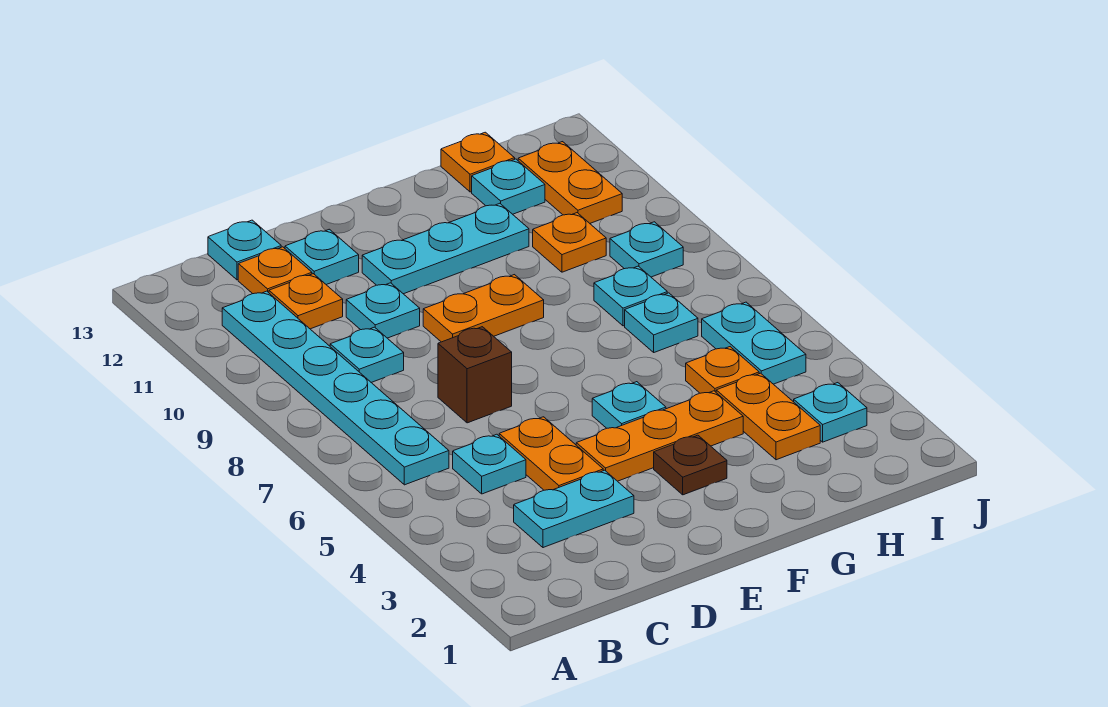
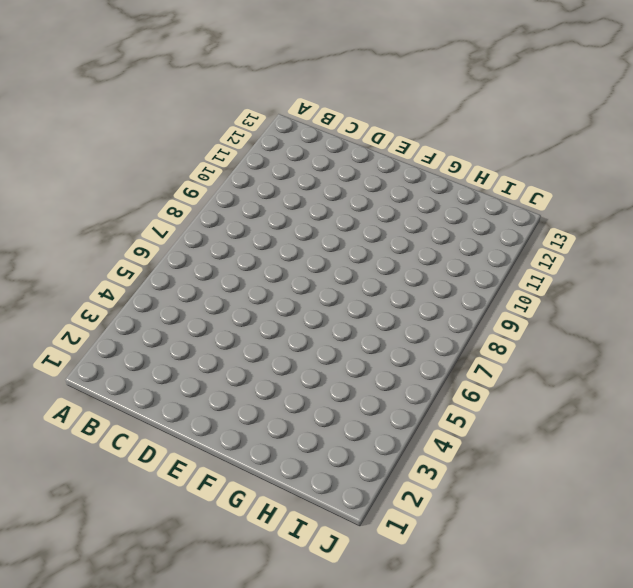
none -> cyan plate B6:B11 level 1
none -> cyan plate C3:D3 level 1
none -> cyan plate C5 level 1

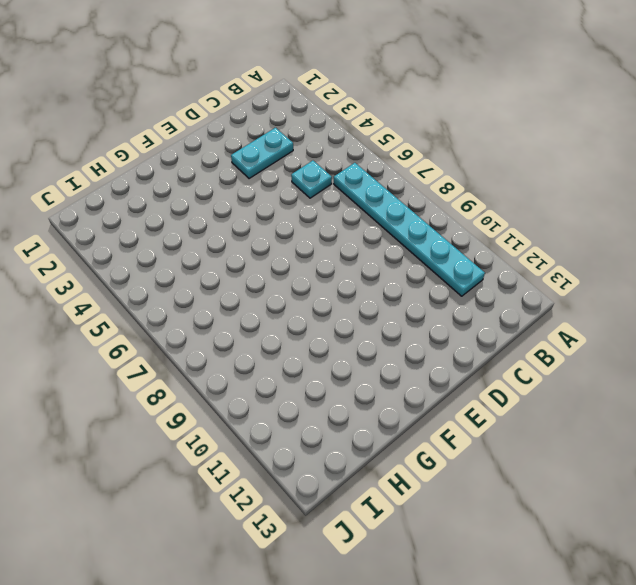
none -> cyan plate C9 level 1
none -> orange plate C11 level 1
none -> orange plate C12 level 1

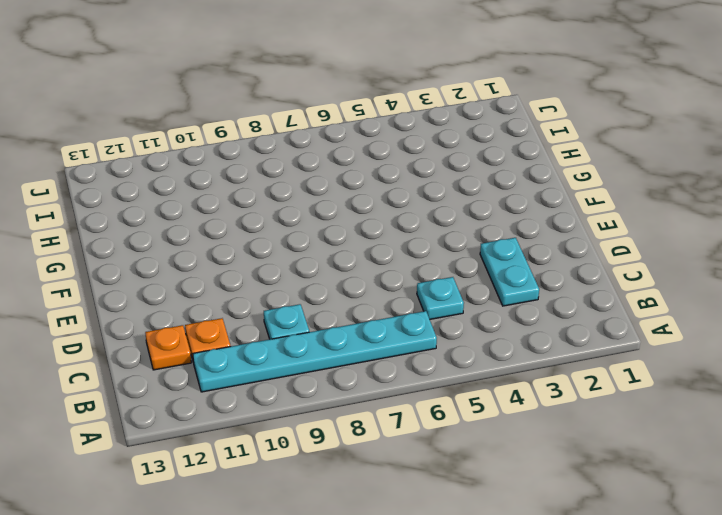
none -> cyan plate C13 level 1
none -> orange plate D4:D5 level 1
none -> brown brick D7 level 1

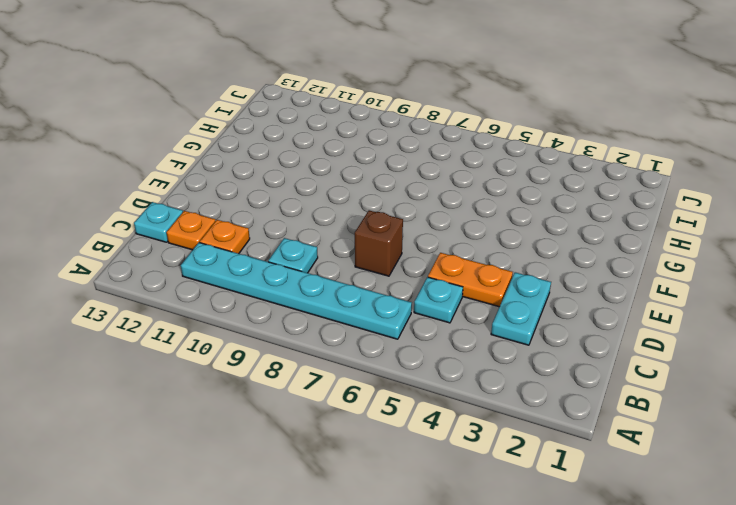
none -> cyan plate D10 level 1
none -> cyan plate D12 level 1
none -> orange plate E4:G4 level 1

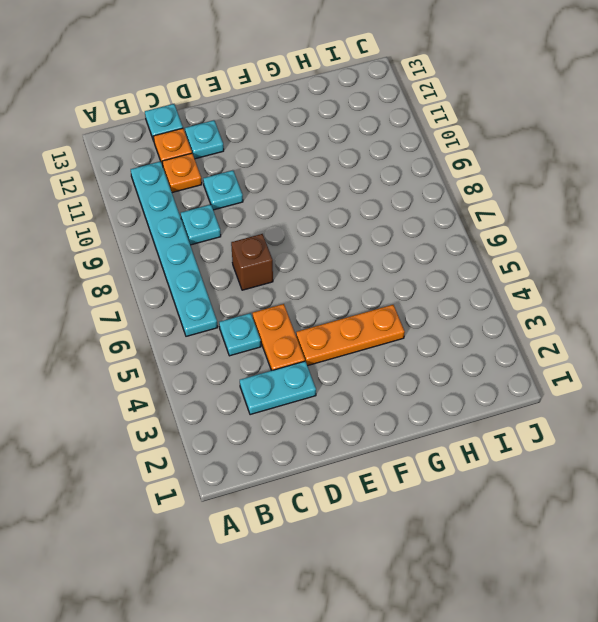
none -> orange plate E9:F9 level 1
none -> cyan plate E11:G11 level 1
none -> brown plate F3 level 1

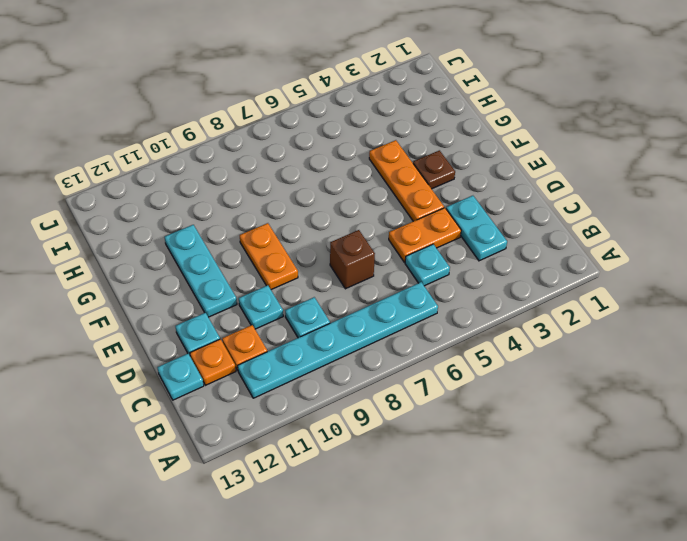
none -> cyan plate F5 level 1
none -> orange plate H3:H4 level 1
none -> orange plate H5 level 1

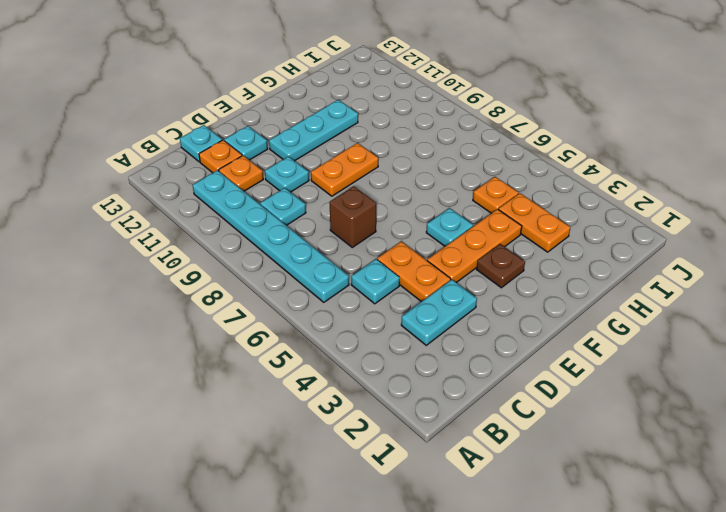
none -> cyan plate H7 level 1
none -> cyan plate H8 level 1
none -> orange plate H10 level 1

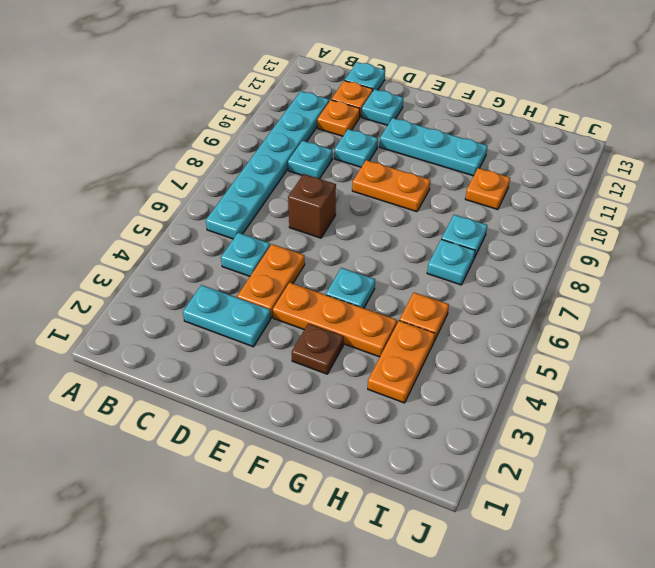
none -> cyan plate H12 level 1
none -> orange plate H13 level 1
none -> cyan plate I3 level 1

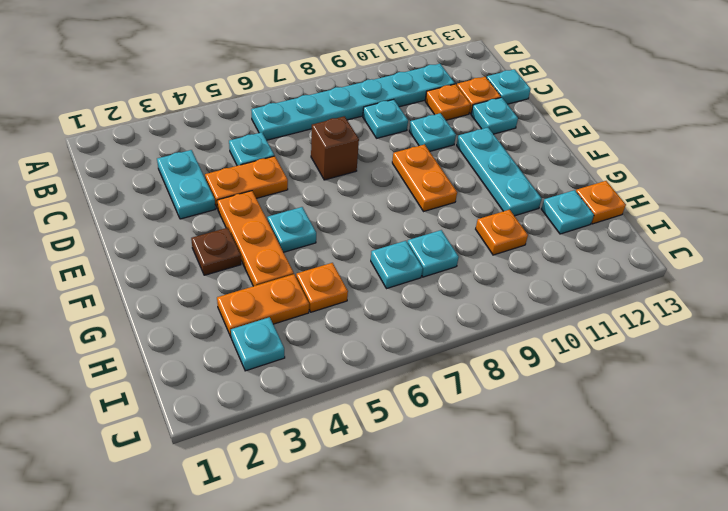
none -> cyan plate I5:I6 level 1
none -> cyan plate I9 level 1
none -> orange plate I11:I12 level 1

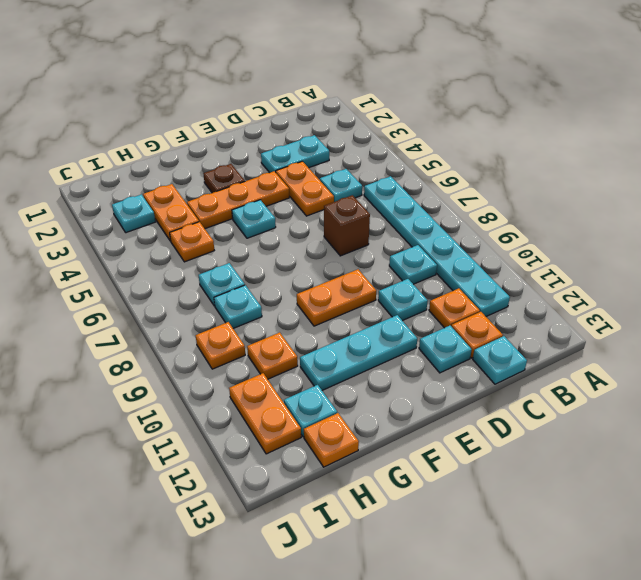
orange plate I9 level 1 -> cyan plate I9 level 1
none -> cyan plate I5:I6 level 1

